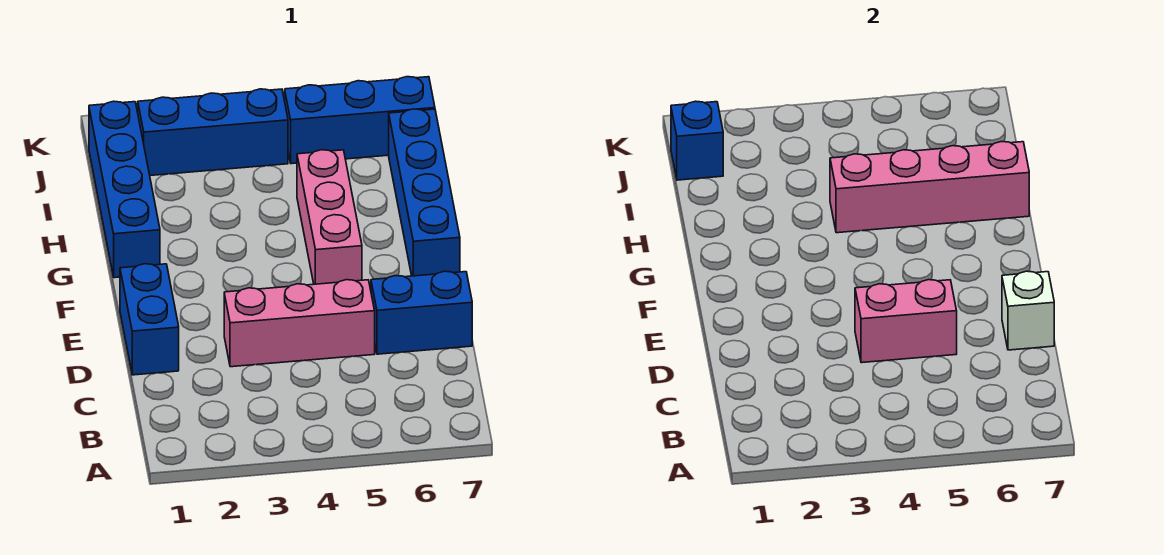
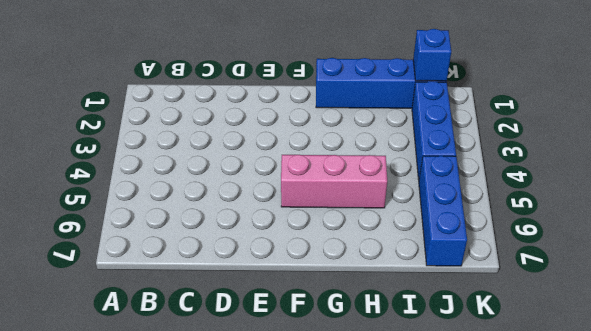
none -> blue brick D1:E1 level 1
none -> pink brick D3:D5 level 1
none -> blue brick D6:D7 level 1

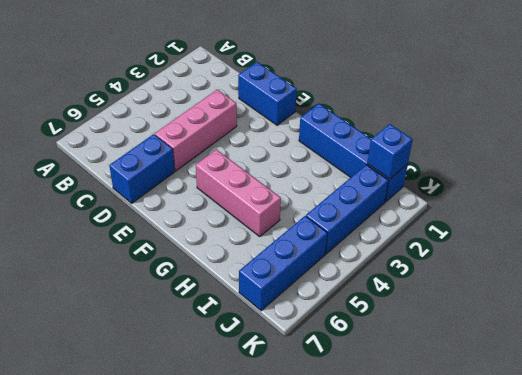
none -> blue brick F7:I7 level 1
none -> pink brick D4:D5 level 2
none -> white brick D7 level 2

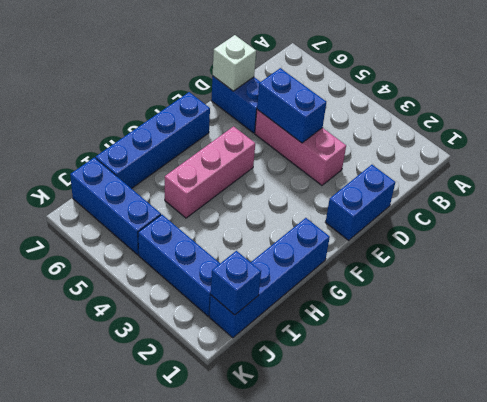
blue brick D4:D5 level 2 -> pink brick D4:D5 level 2
none -> pink brick H4:H7 level 2

